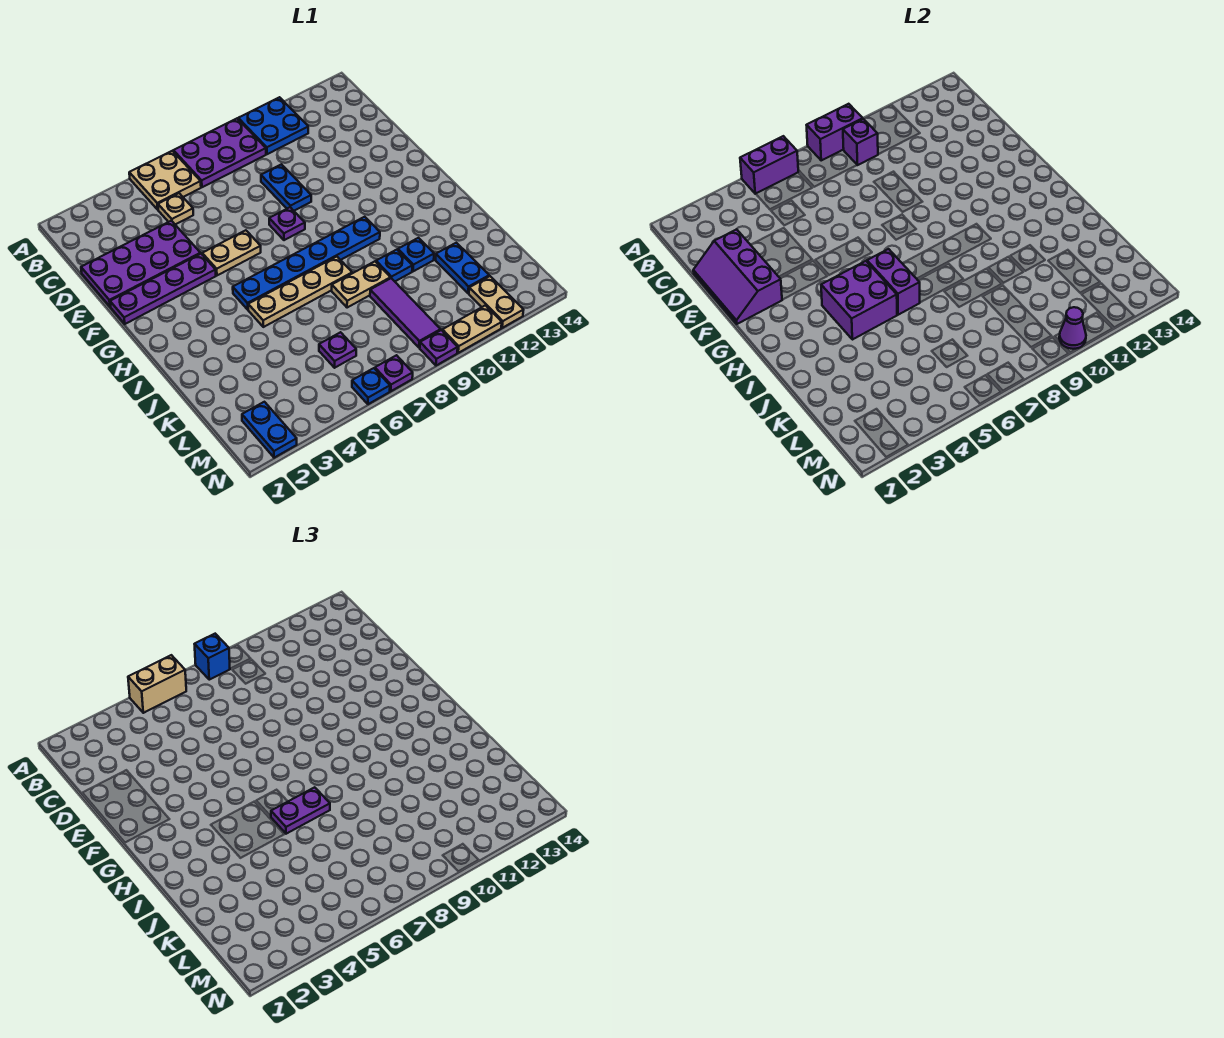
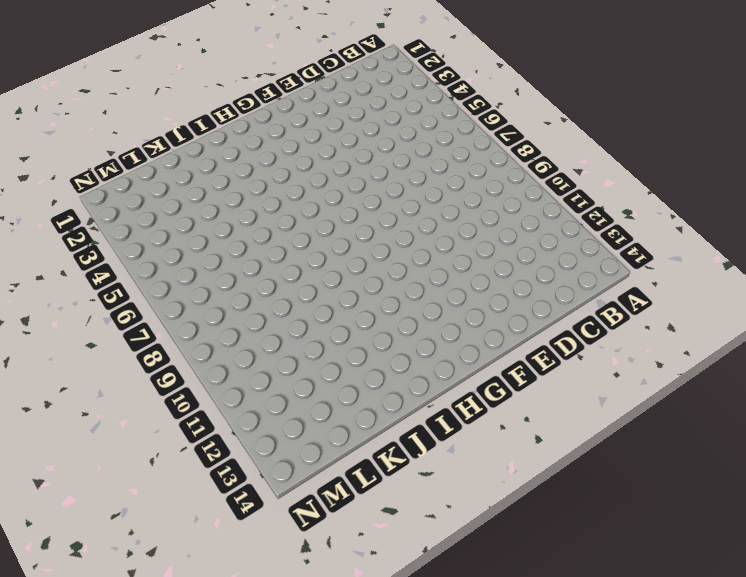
none -> tan plate A5:B6 level 1
none -> purple plate A7:B9 level 1
none -> blue plate A10:B11 level 1
none -> tan plate C5 level 1

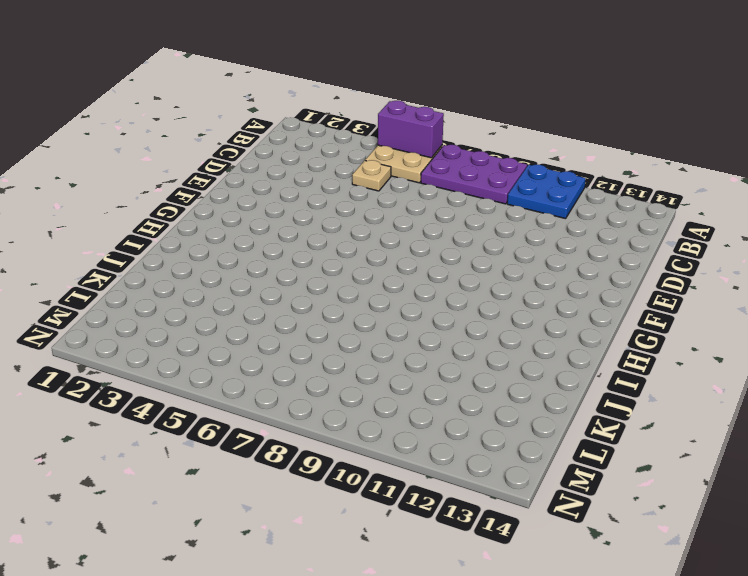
none -> purple plate D1:E4 level 1
none -> blue plate D9:E9 level 1
none -> purple plate F1:F4 level 1
none -> tan plate F5:F6 level 1

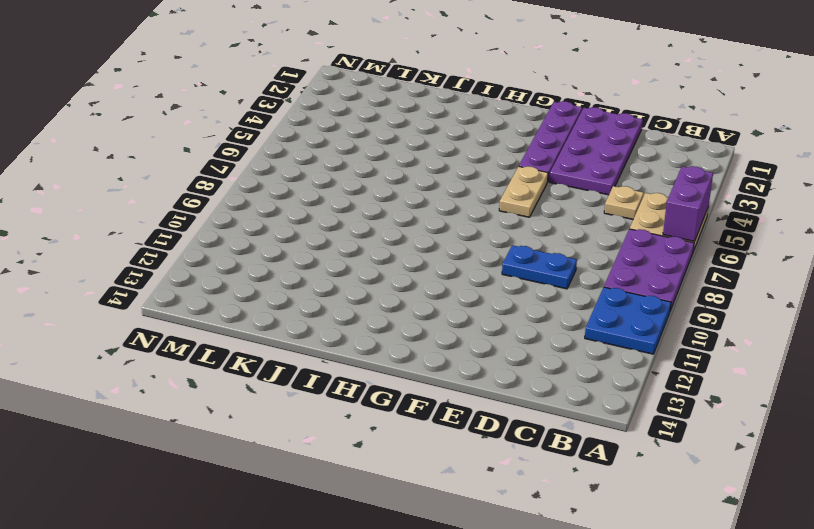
none -> purple plate F8 level 1
none -> blue plate H5:H10 level 1
none -> tan plate I5:I8 level 1
none -> tan plate J8:J9 level 1

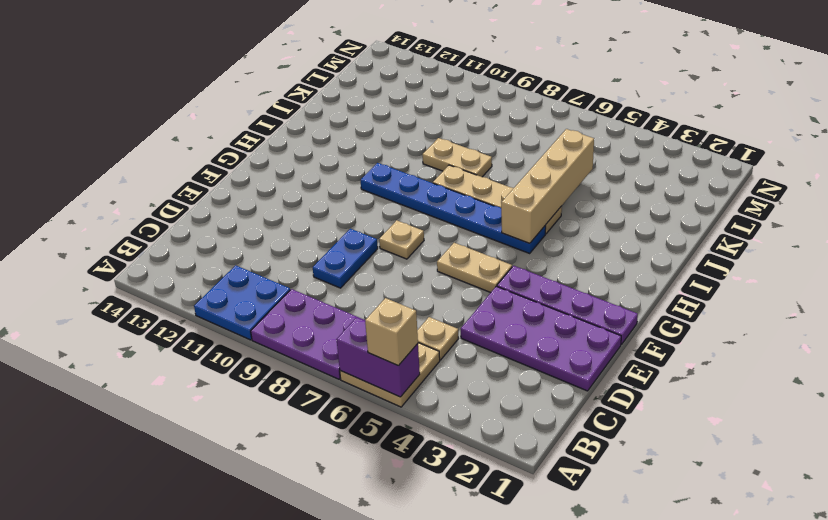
tan brick A5 level 3 -> tan brick A5:A6 level 3
tan plate F8 level 1 -> purple plate F8 level 1
tan brick H5:K5 level 2 -> purple brick H4:I5 level 2
none -> blue plate J10 level 1
none -> blue plate J11 level 1
none -> purple tile K9:M9 level 1
none -> blue plate K12:L12 level 1

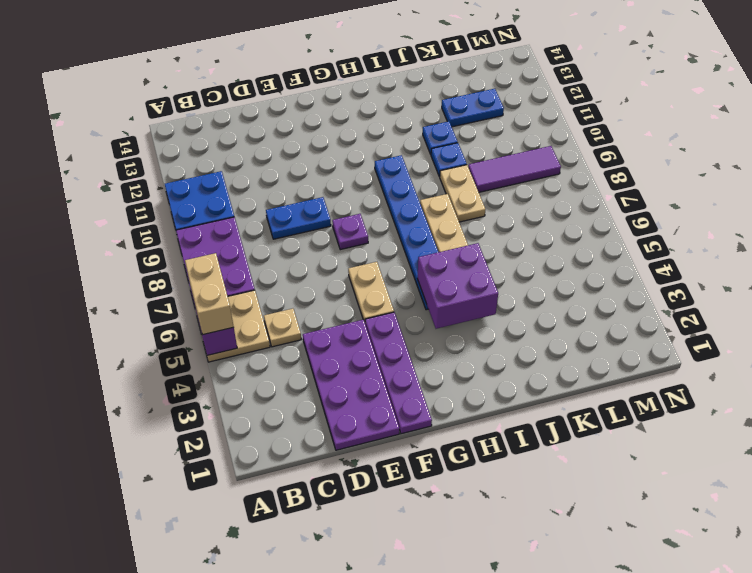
none -> purple plate L6 level 1
none -> blue plate M2:N2 level 1
none -> tan plate M12:N12 level 1
none -> blue plate N6 level 1

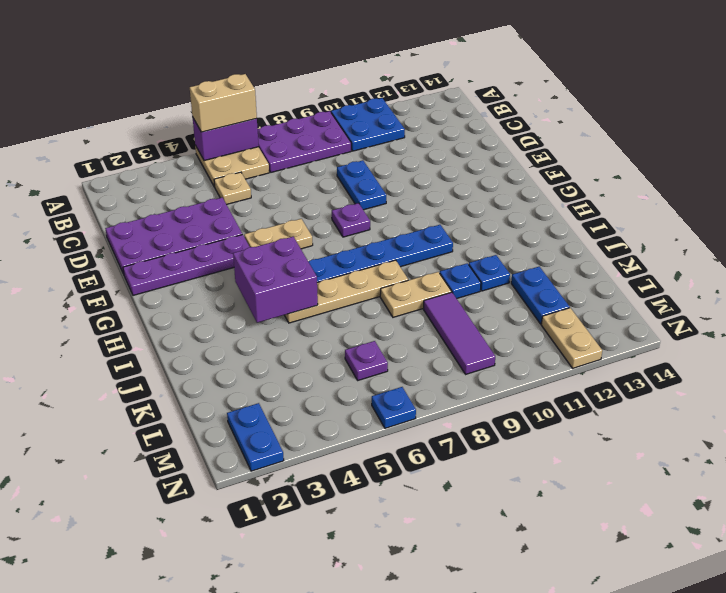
none -> purple plate N7 level 1
none -> purple plate N9 level 1
none -> tan plate N10:N11 level 1
none -> purple brick A8:A9 level 2

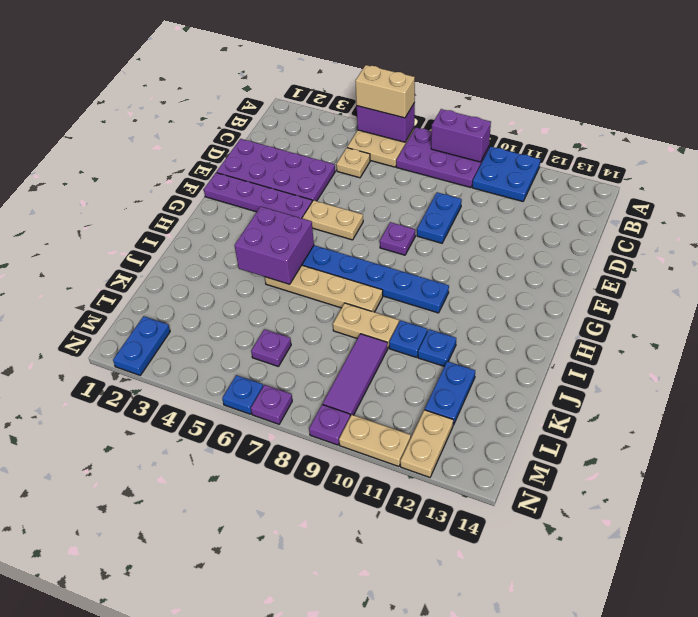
none -> purple brick B9 level 2
none -> purple slope D1:F2 level 2 top 2
none -> purple brick H6:I6 level 2
none -> purple cone N10 level 2

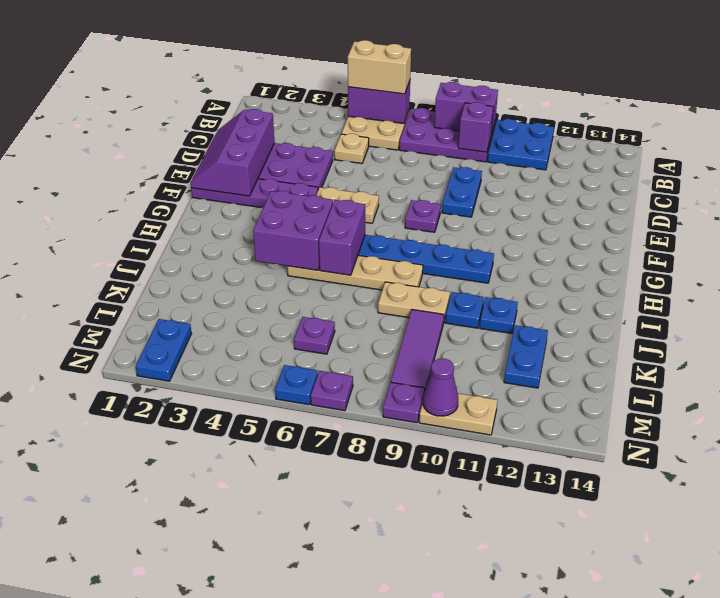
none -> tan plate M12:N12 level 1
none -> blue brick A8 level 3
none -> purple plate I6:I7 level 3

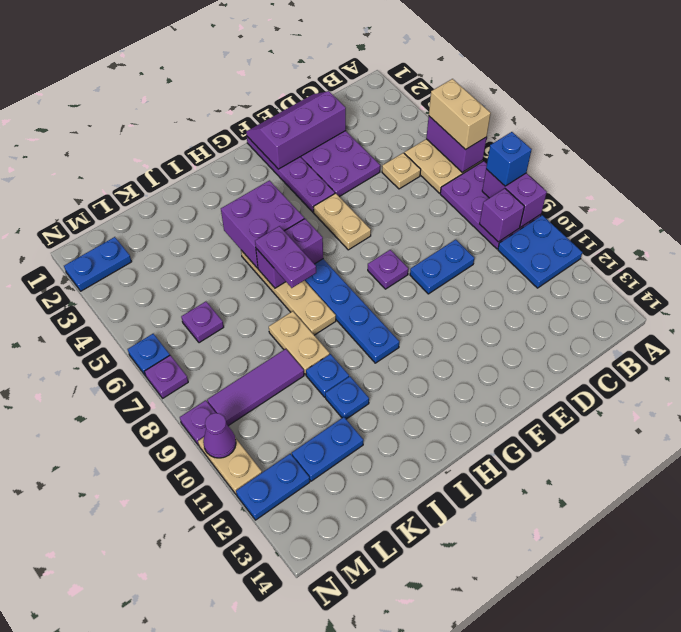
blue plate M12:N12 level 1 -> tan plate M12:N12 level 1

